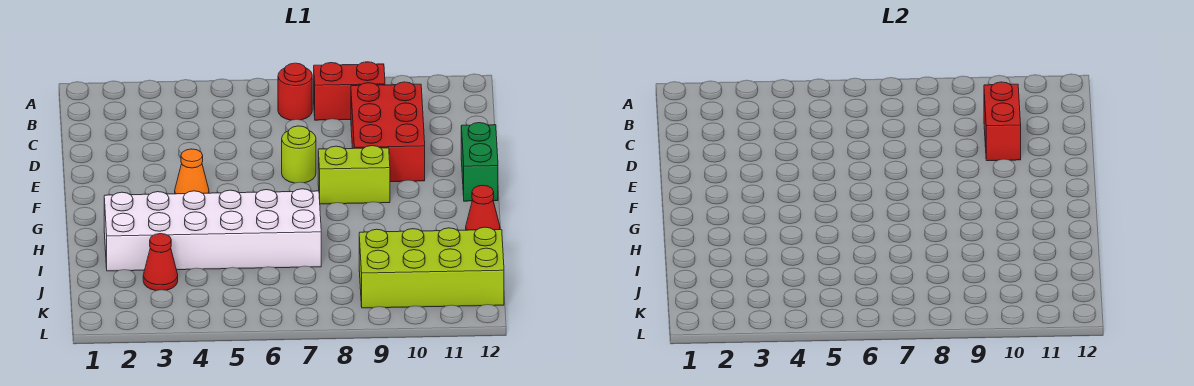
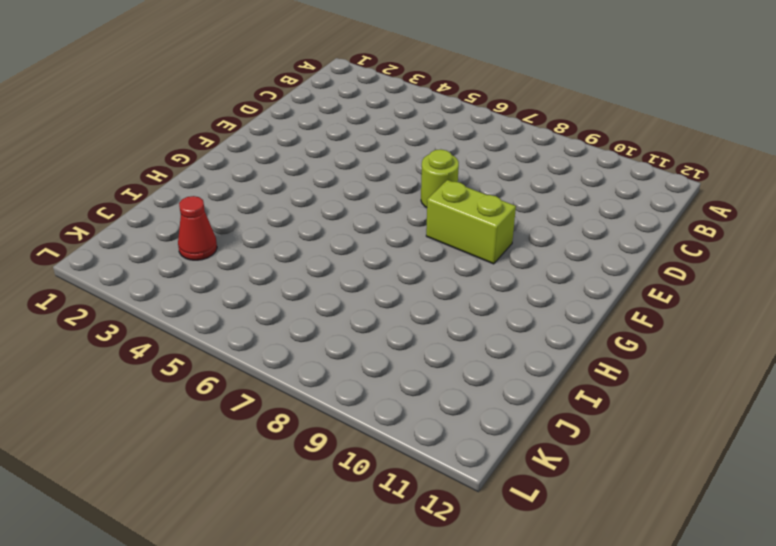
none -> red round brick B7 level 1
none -> red brick B8:B9 level 1
none -> red brick C9:E10 level 1

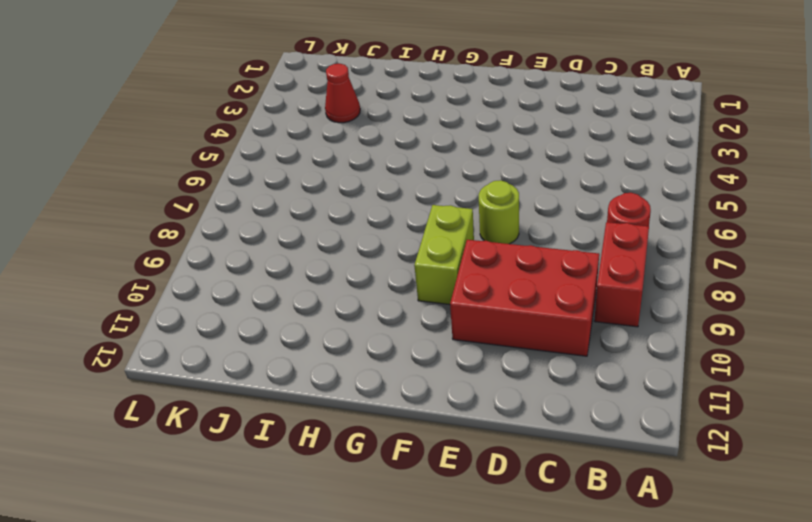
none -> green brick E12:F12 level 1
none -> orange cone F4 level 1
none -> white brick H2:I7 level 1

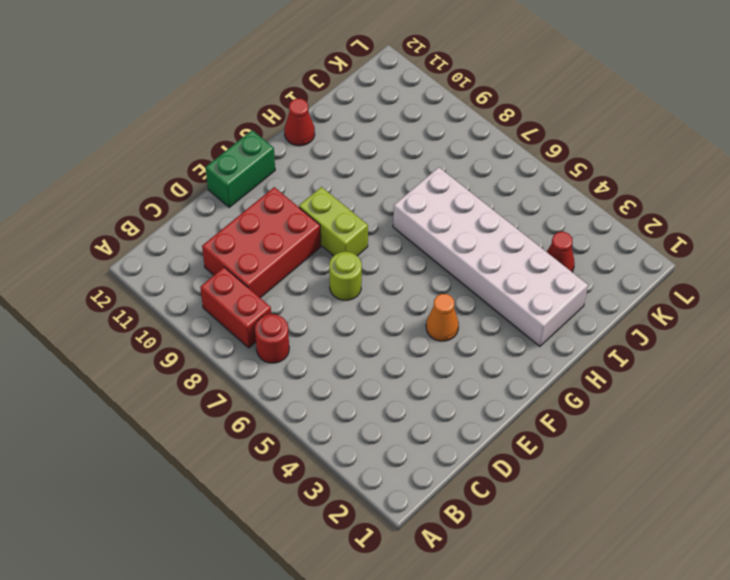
none -> lime brick J9:K12 level 1
none -> red brick C10:D10 level 2

